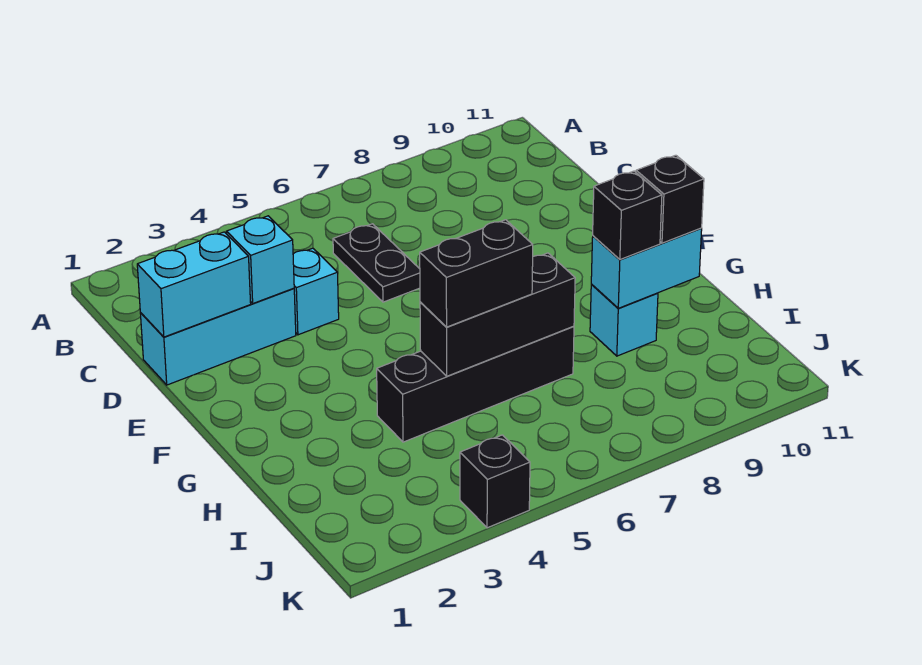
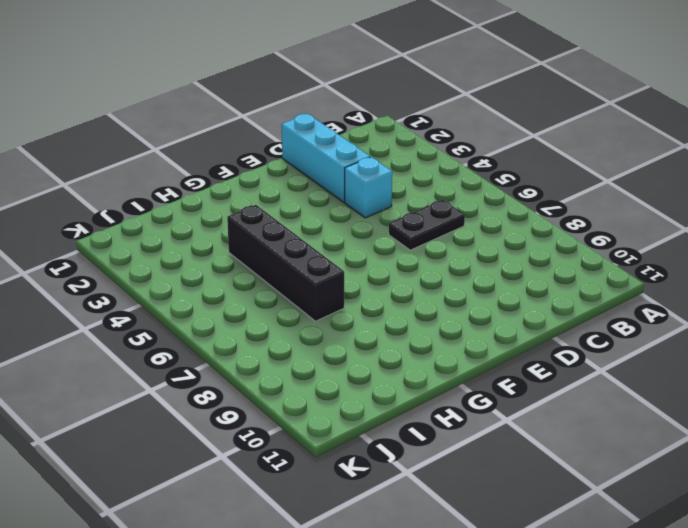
none -> cyan brick H9 level 1
none -> black brick K4 level 1
none -> cyan brick D1:D2 level 2

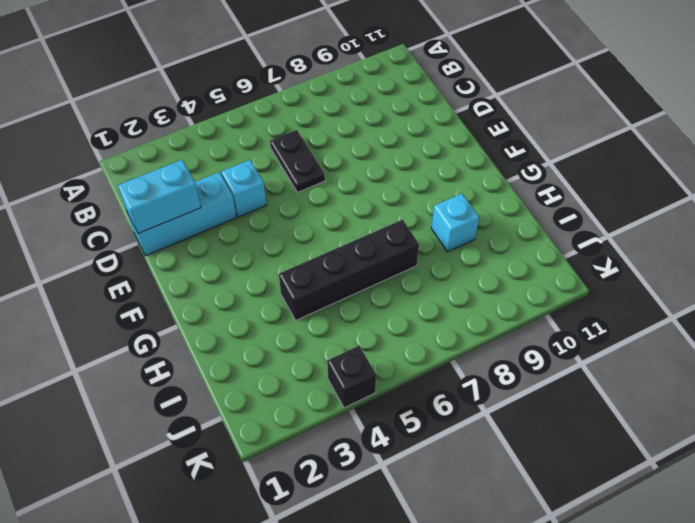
none -> cyan brick D3 level 2
none -> black brick H5:H7 level 2
none -> cyan brick H9:H10 level 2

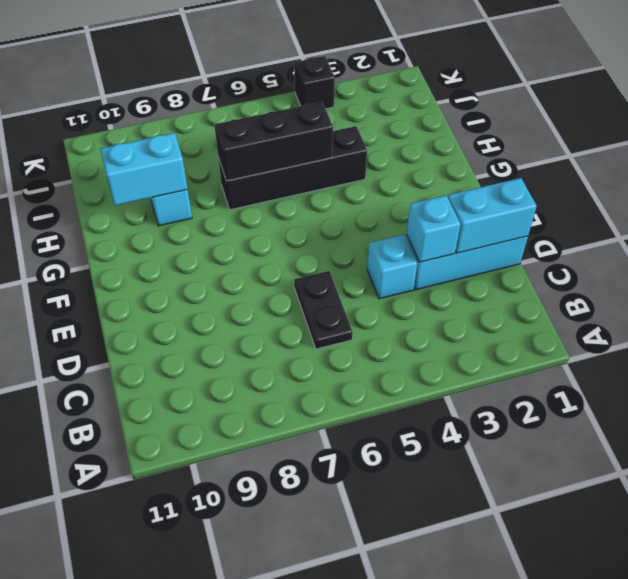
none -> black brick H5:H6 level 3
none -> black brick H9 level 3
none -> black brick H10 level 3

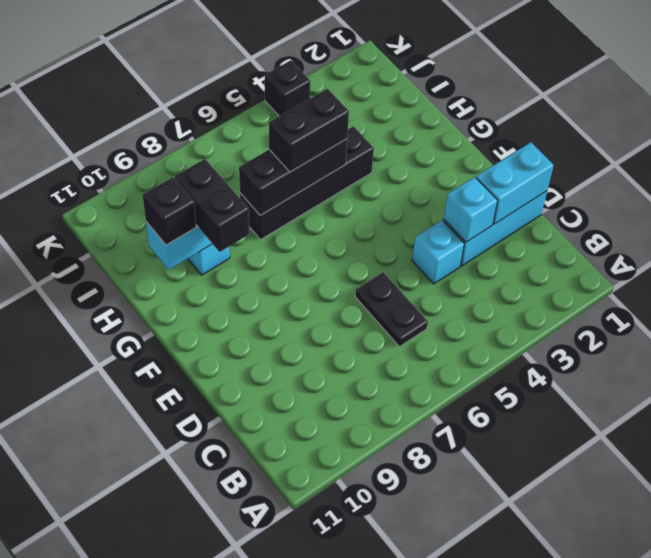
black brick G9:H9 level 3 -> black brick H9 level 3

